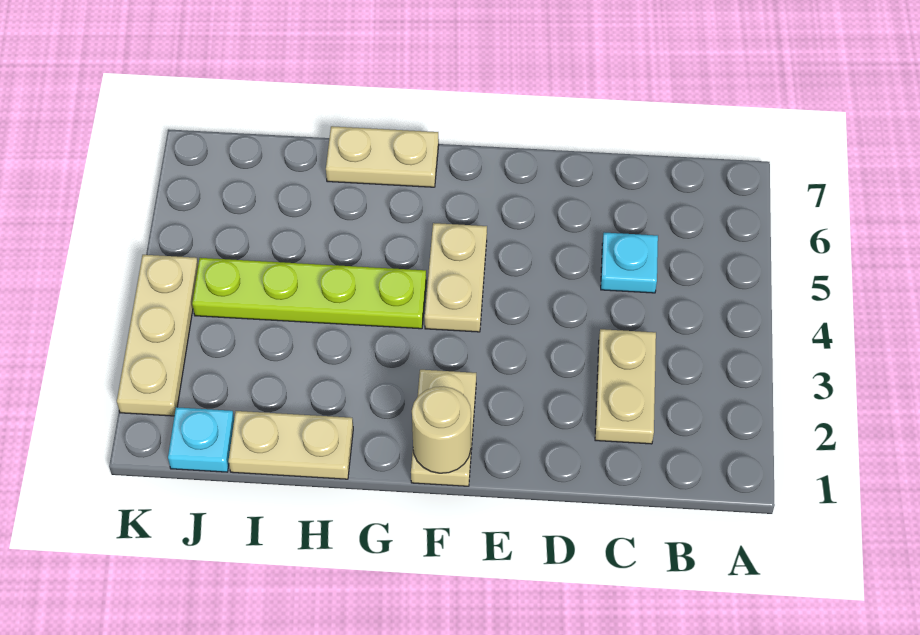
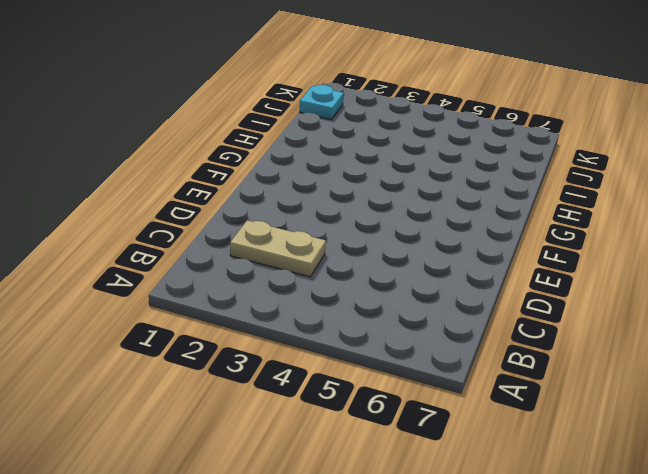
none -> cyan plate C5 level 1
none -> tan plate F1:F2 level 1

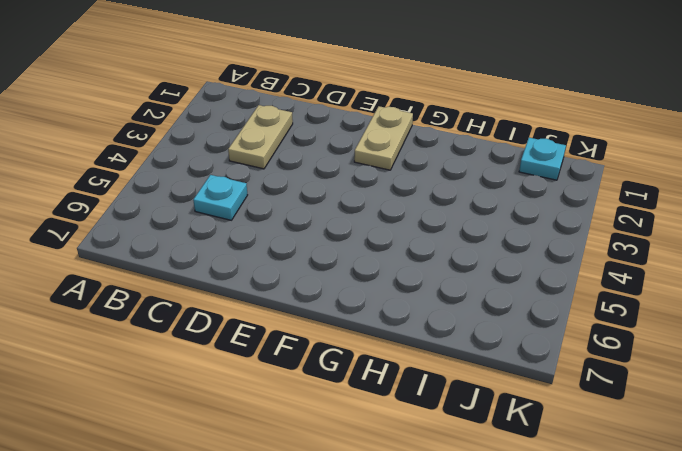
none -> tan plate F4:F5 level 1
none -> lime plate G4:J4 level 1

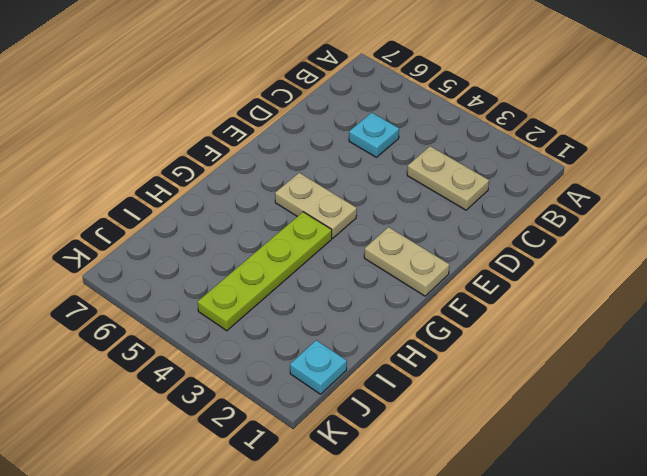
none -> tan plate G7:H7 level 1
none -> tan plate H1:I1 level 1

